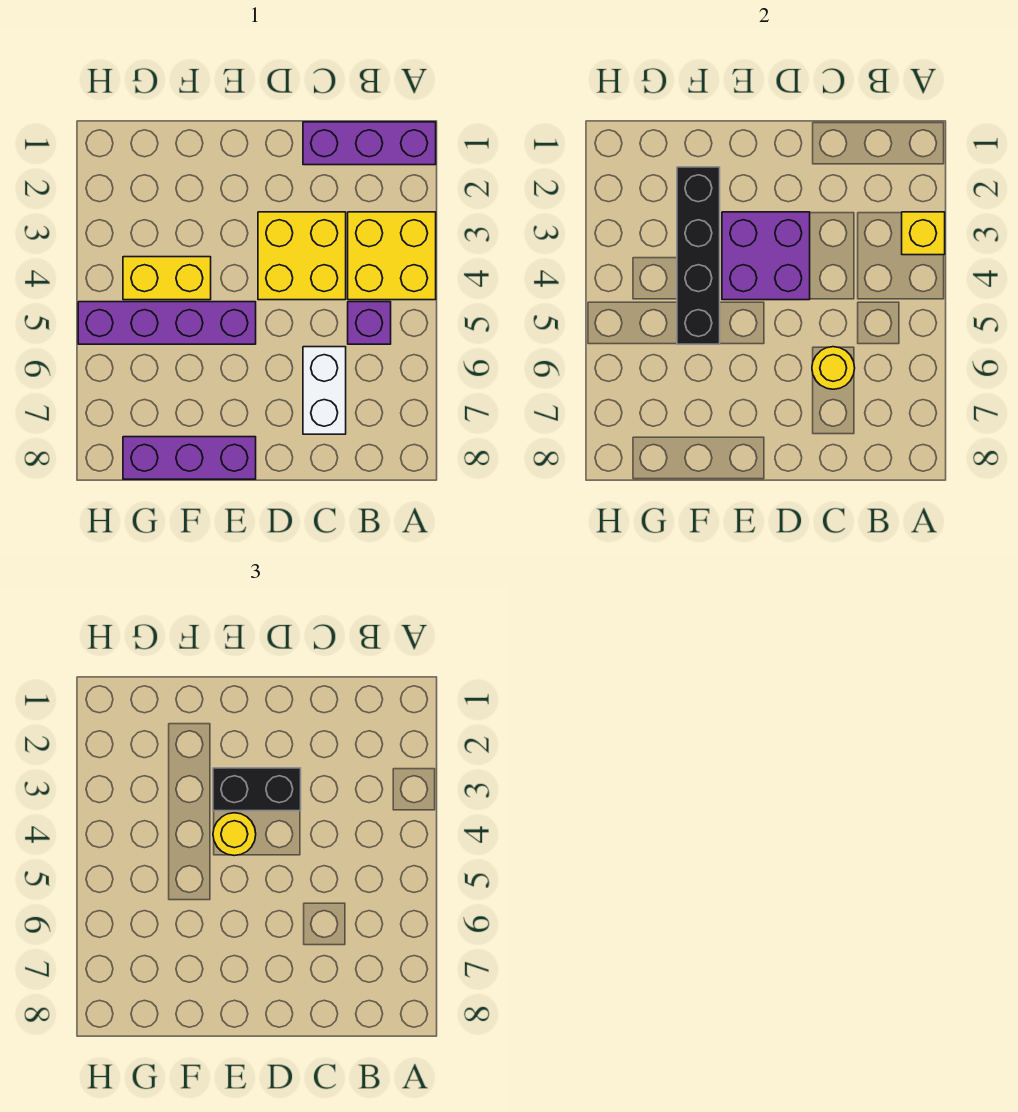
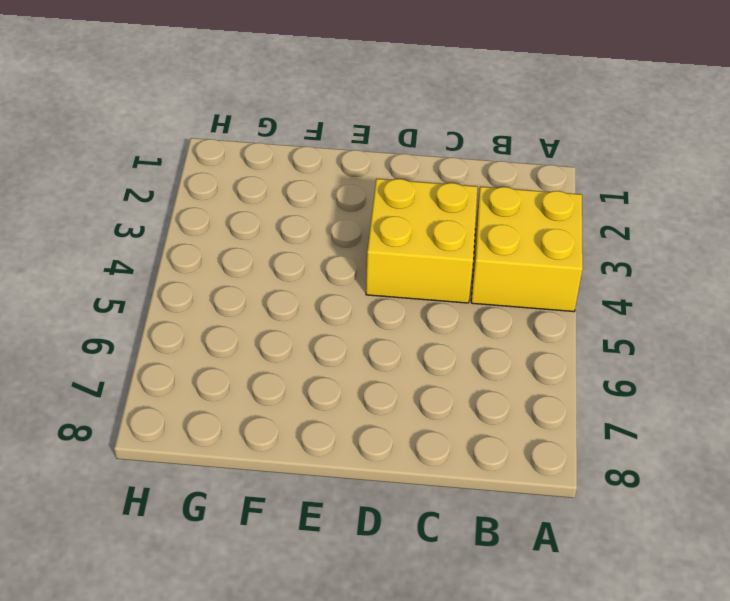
none -> purple brick A1:C1 level 1
none -> purple brick B5 level 1
none -> white brick C6:C7 level 1

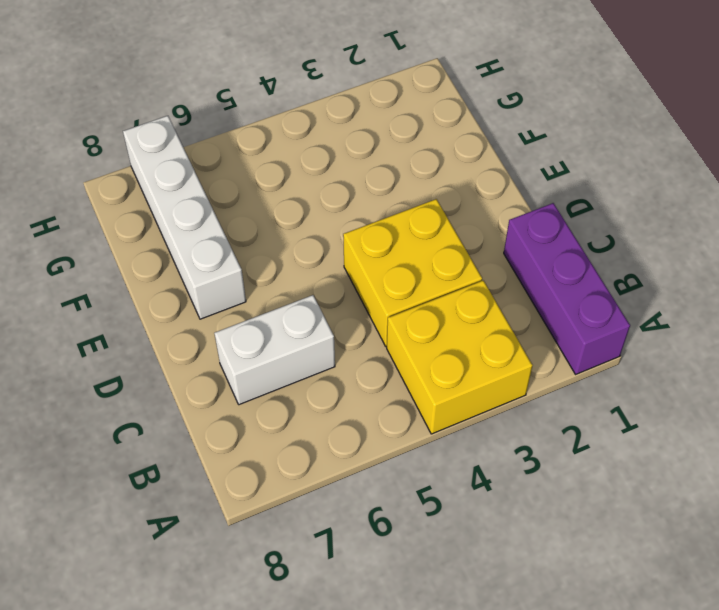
white brick E7:H7 level 1 -> none
none -> purple brick B5 level 1
none -> purple brick E5:H5 level 1
none -> purple brick E8:G8 level 1

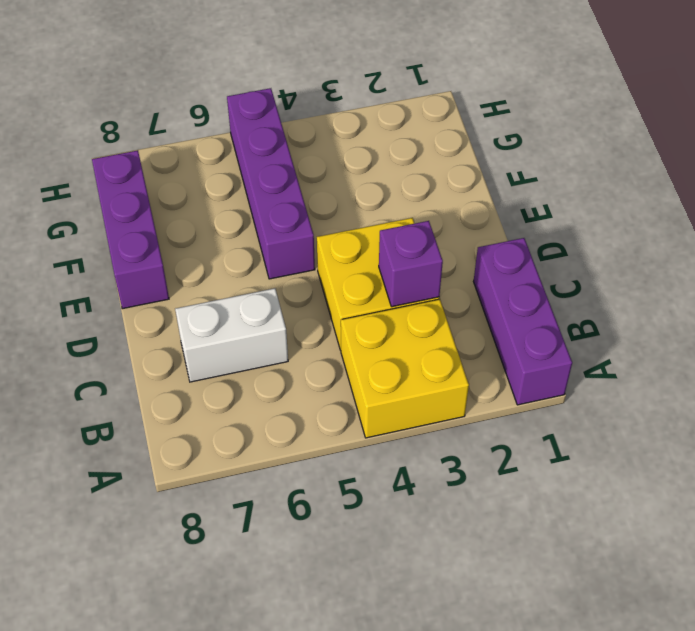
purple brick C3 level 2 -> purple brick B5 level 1
none -> yellow brick F4:G4 level 1
none -> yellow brick A3 level 2
none -> yellow round brick C6 level 2

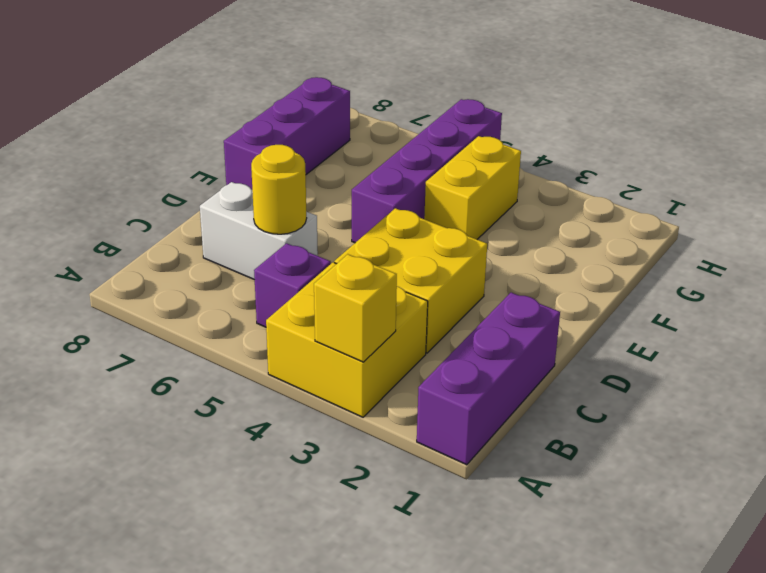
none -> purple brick D3:E4 level 2
none -> black brick F2:F5 level 2
none -> black brick D3:E3 level 3

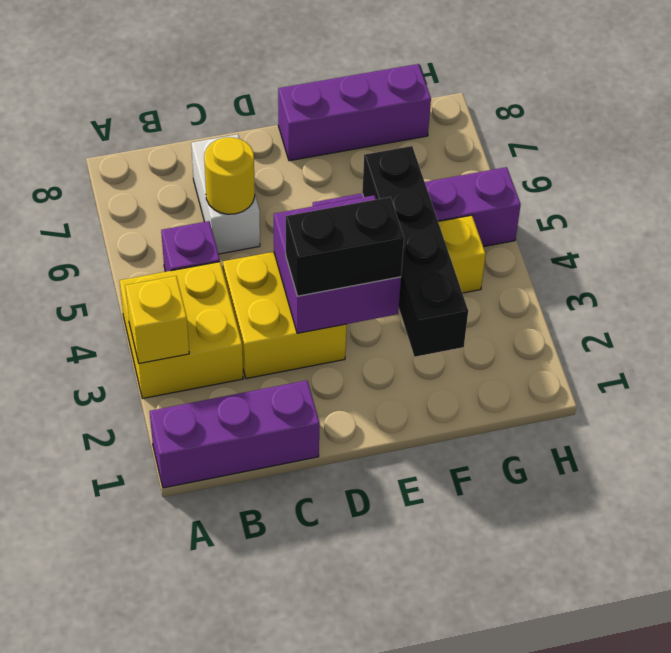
none -> yellow round brick E4 level 3

